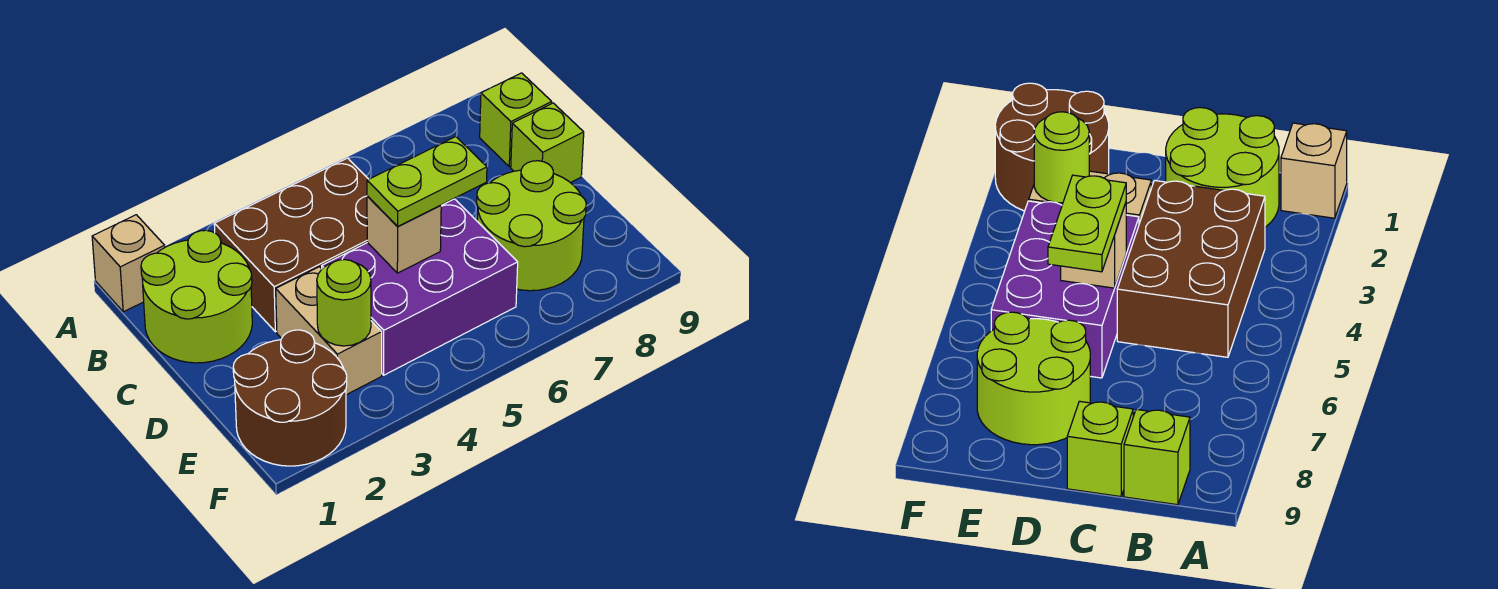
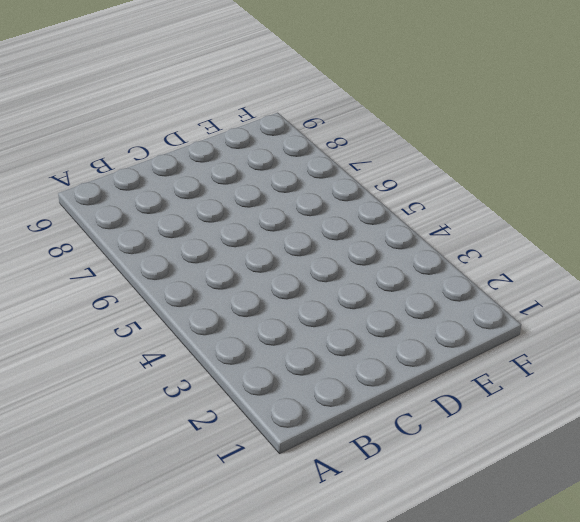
none -> tan brick A1 level 1
none -> lime round brick B1:C2 level 1
none -> brown brick B3:C5 level 1

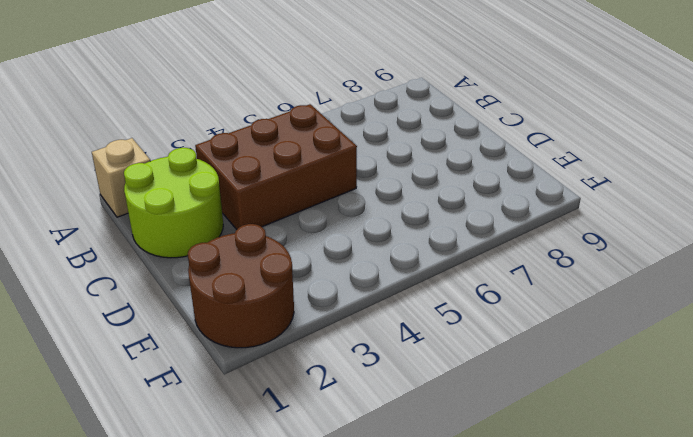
none -> lime brick B9 level 1
none -> lime brick C9 level 1
none -> tan brick D3:E3 level 1

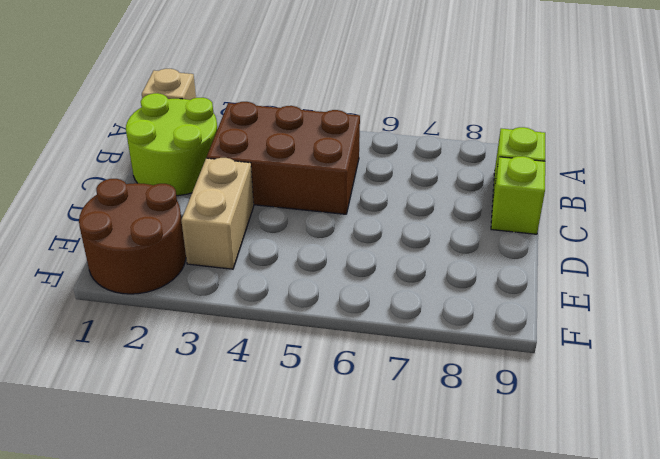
none -> purple brick D4:E6 level 1
none -> lime round brick D7:E8 level 1
none -> tan brick D5 level 2

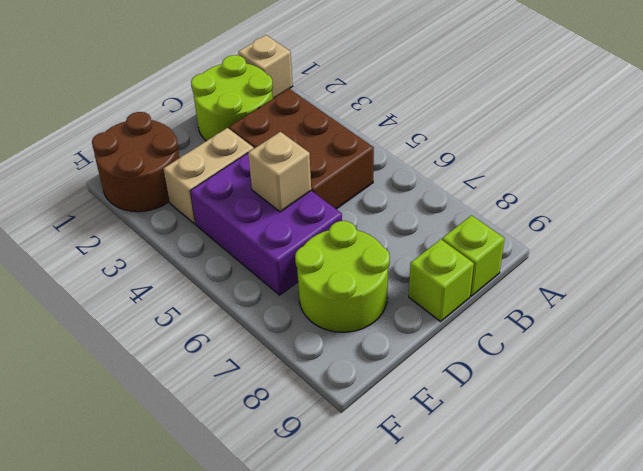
none -> lime round brick E3 level 2
none -> lime plate D5:D6 level 3

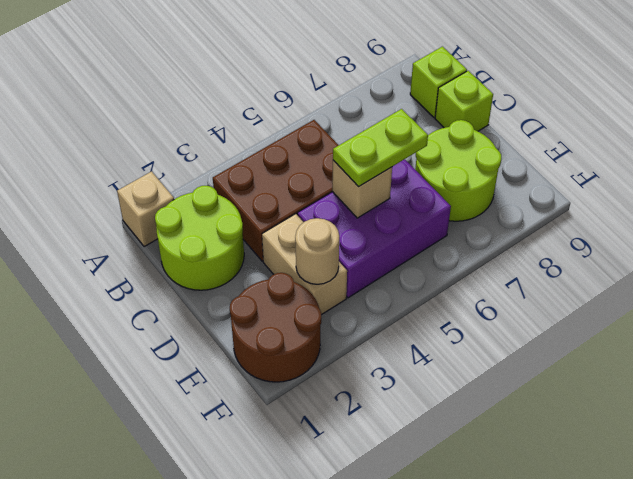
tan round brick E3 level 2 -> lime round brick E3 level 2

